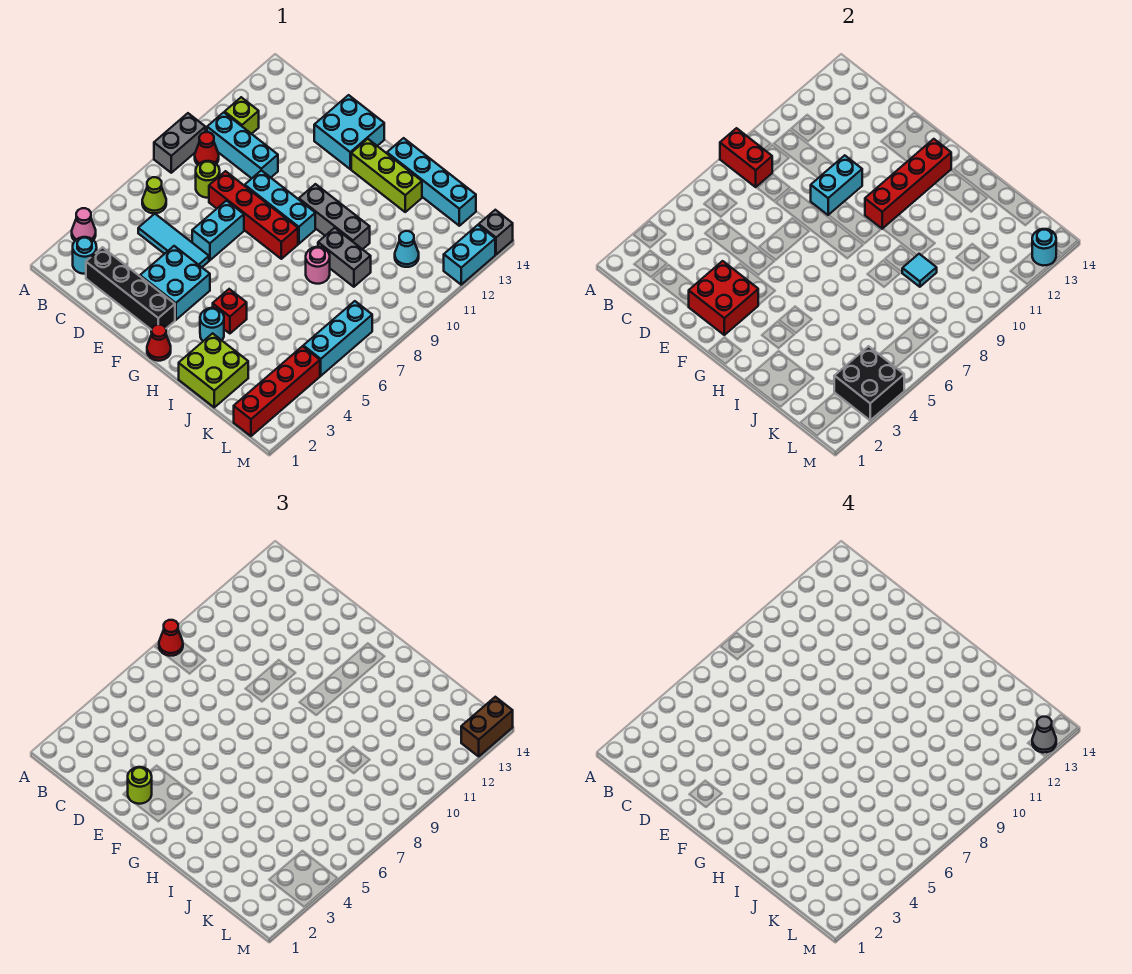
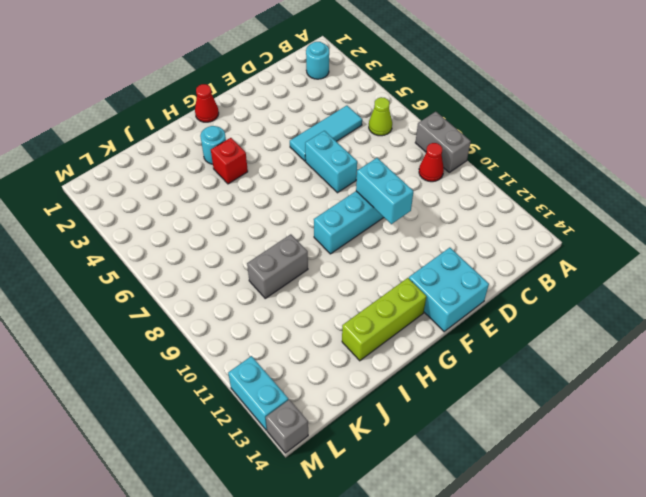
none -> pink cone A3 level 1
none -> cyan brick B10:D10 level 1
none -> lime brick B11 level 1
none -> black brick C2:F2 level 1

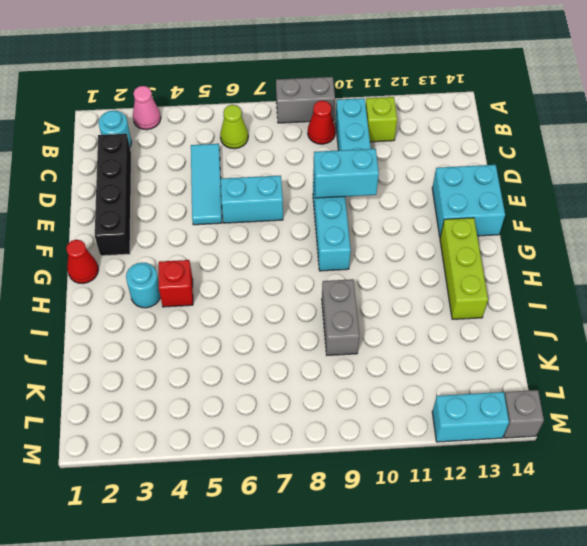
none -> lime round brick C8 level 1
none -> red brick D8:G8 level 1
none -> cyan brick E3:F4 level 1
none -> grey brick G10:I10 level 1

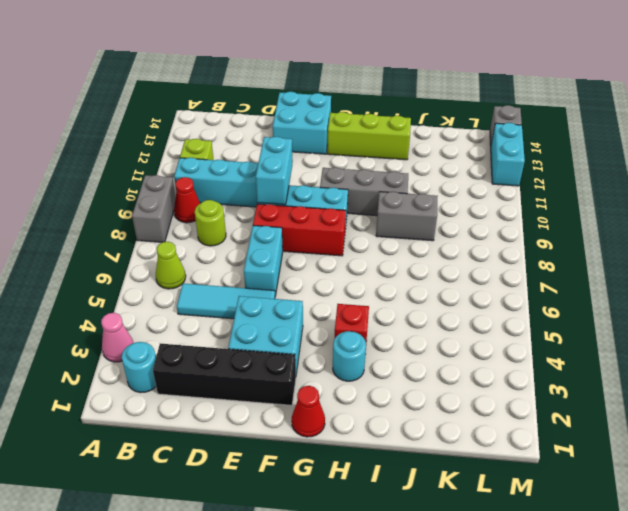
red brick E8:G8 level 1 -> red brick D8:G8 level 1
none -> cyan brick H14:K14 level 1
none -> lime brick I1:J2 level 1
none -> pink round brick I8 level 1
none -> cyan cone K11 level 1

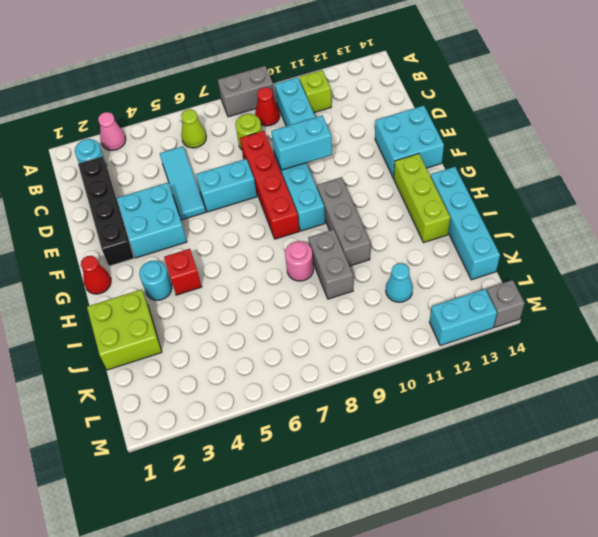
none -> red brick L1:L4 level 1
none -> cyan brick L5:L7 level 1
none -> red brick A8:B8 level 2
none -> red brick E2:F3 level 2

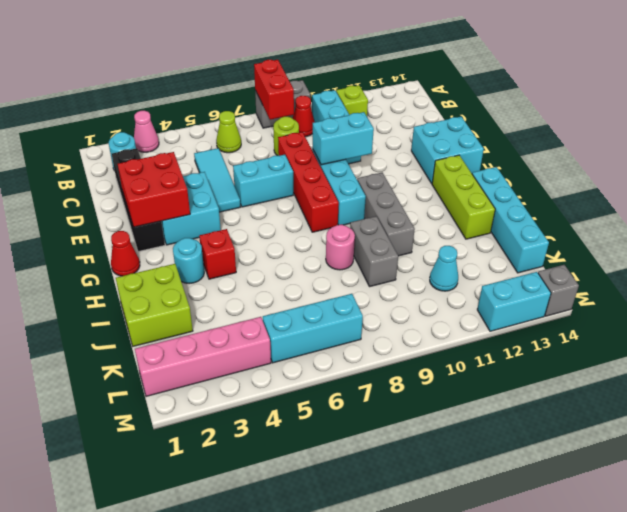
pink brick L1:L4 level 1 -> red brick L1:L4 level 1
none -> red brick G10:G13 level 2
none -> cyan tile J9 level 2
none -> black brick L3:M4 level 2
none -> cyan round brick M13 level 2

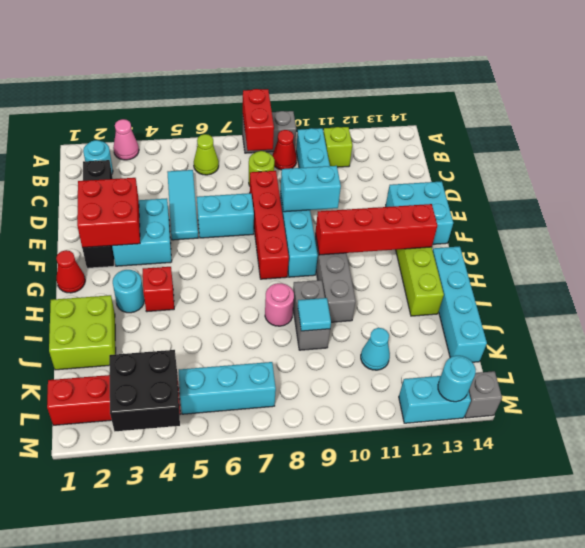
none -> red cone A8 level 3
none -> lime round brick E2 level 3
none -> brown brick M13:M14 level 3
none -> grey cone M13 level 4

